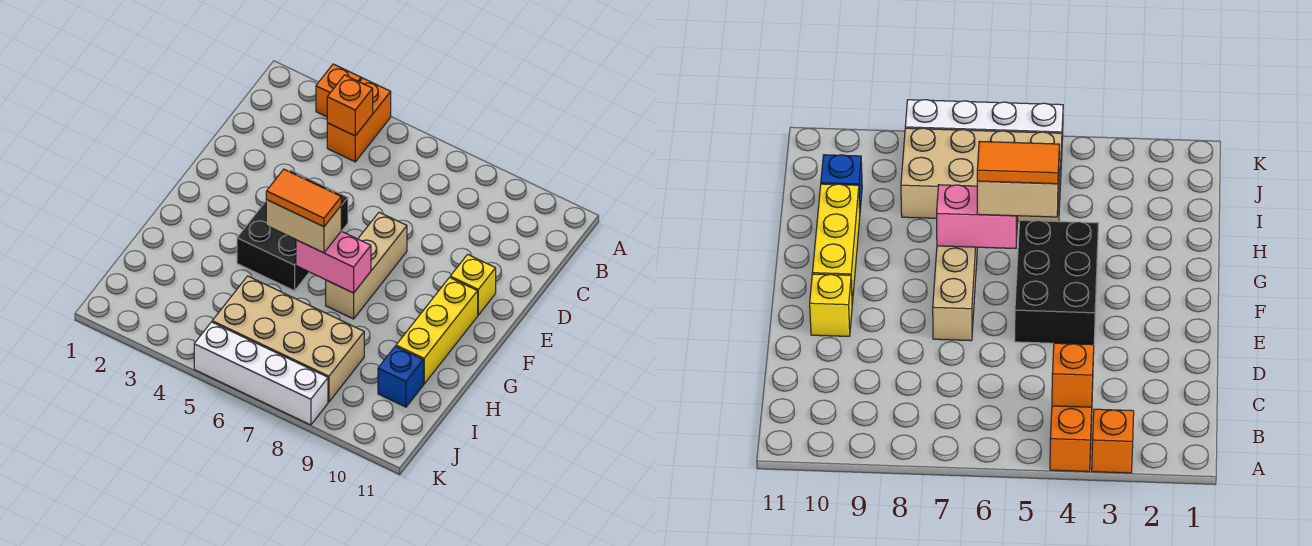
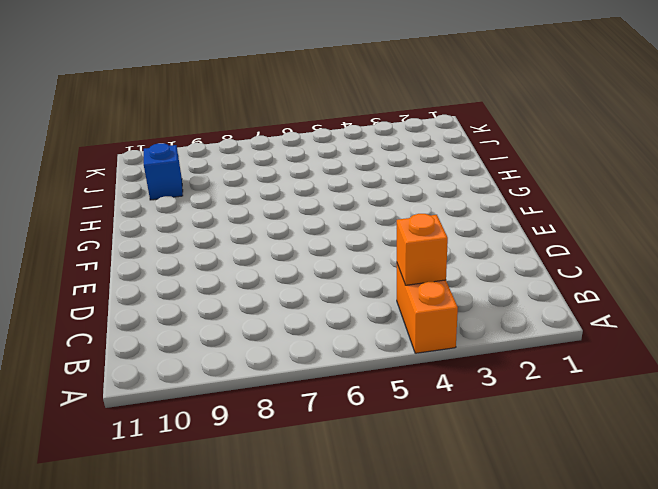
none -> orange brick A3 level 1
none -> black brick E4:G5 level 1
none -> tan brick E7:G7 level 1

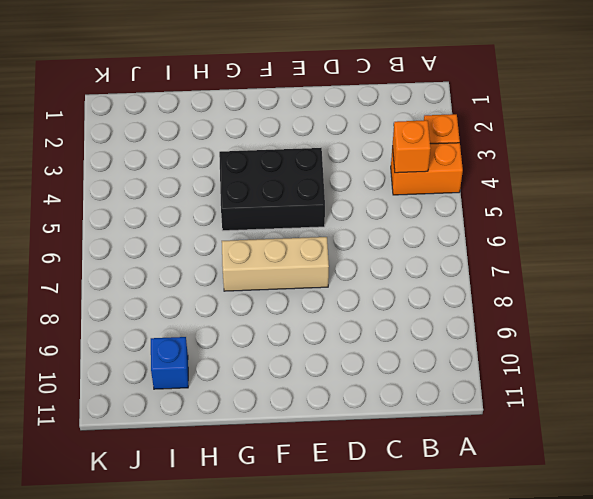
none -> yellow brick E10 level 1
none -> yellow brick F10:H10 level 1
none -> tan brick I5:J8 level 1

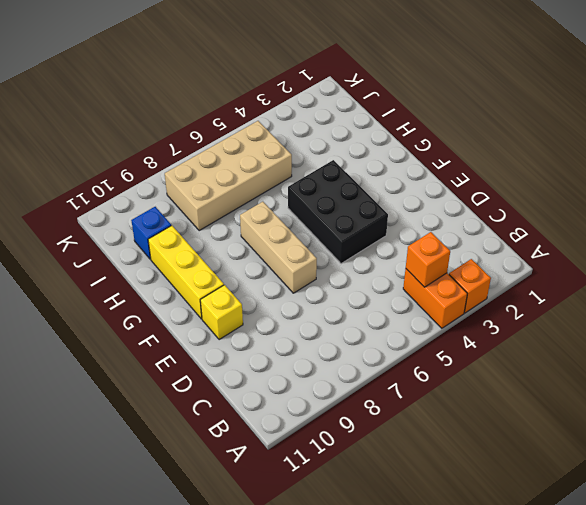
none -> white brick K5:K8 level 1
none -> pink brick G6:G7 level 2
none -> tan brick G5:G6 level 3

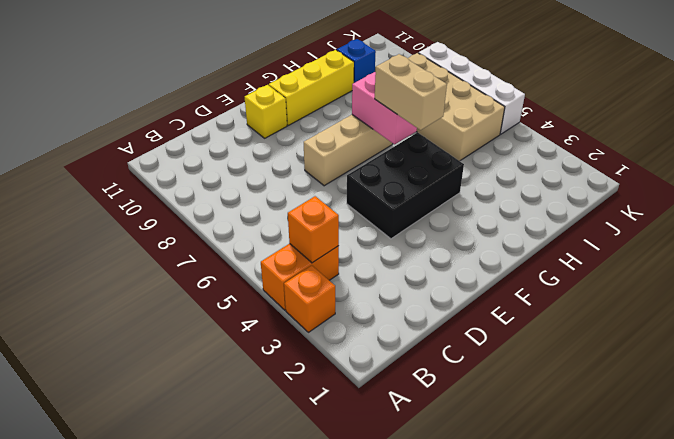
none -> orange tile G5:G6 level 4

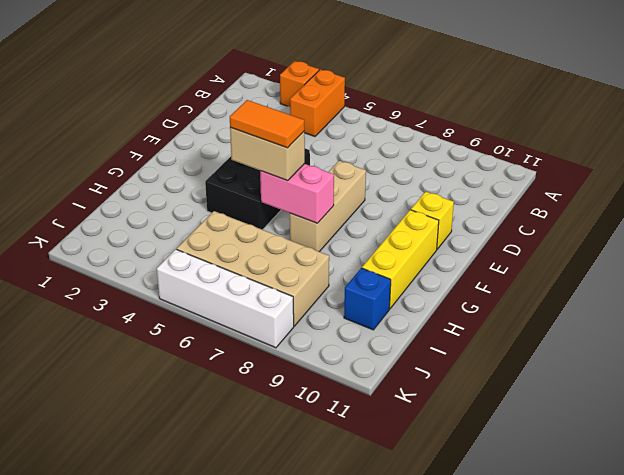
none -> orange brick B4 level 2

